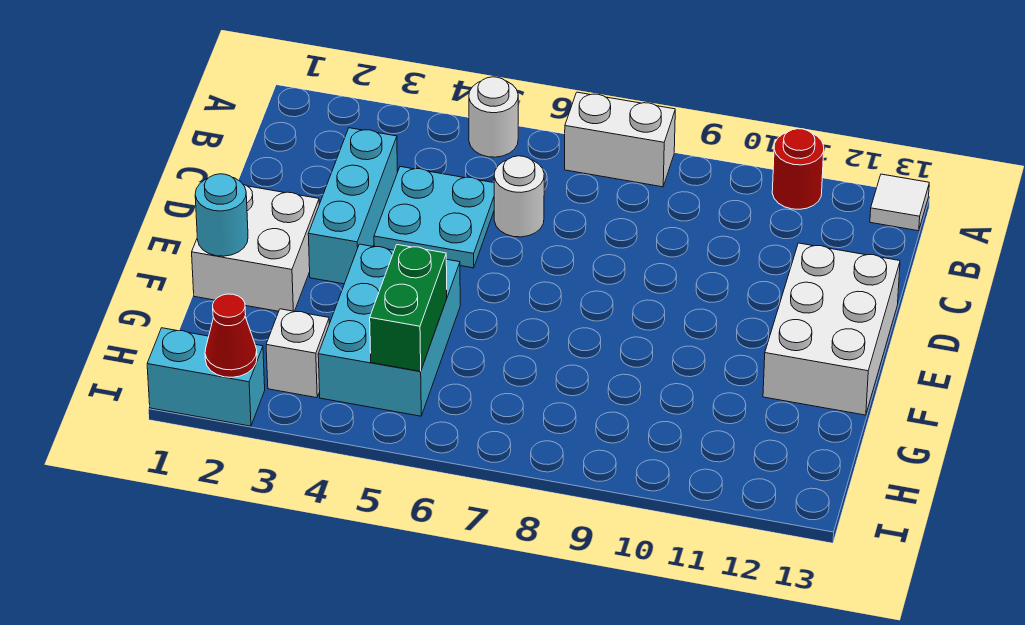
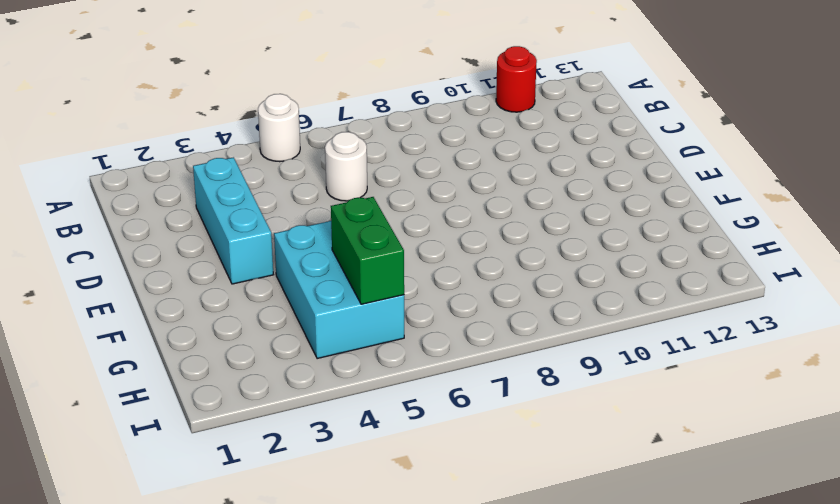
none -> white brick A7:A8 level 1
none -> white tile A13 level 1
none -> cyan plate C4:D5 level 1

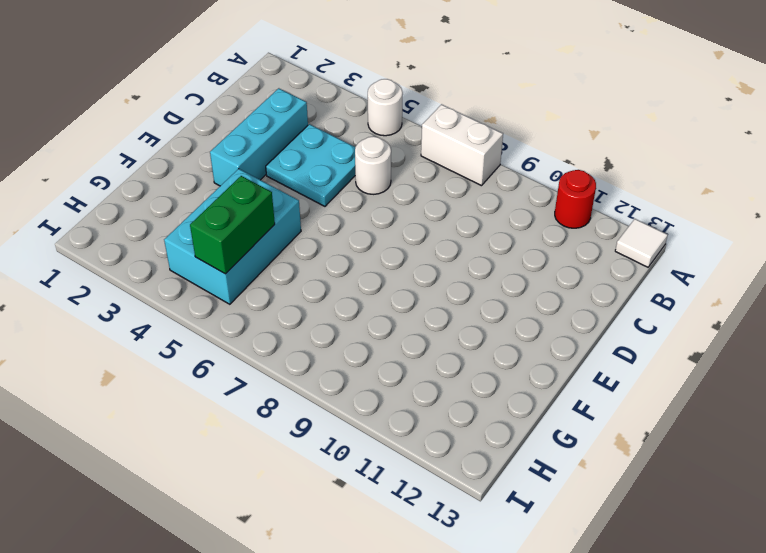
none -> white brick D12:F13 level 1
none -> white brick E1:F2 level 1
none -> white brick H3 level 1

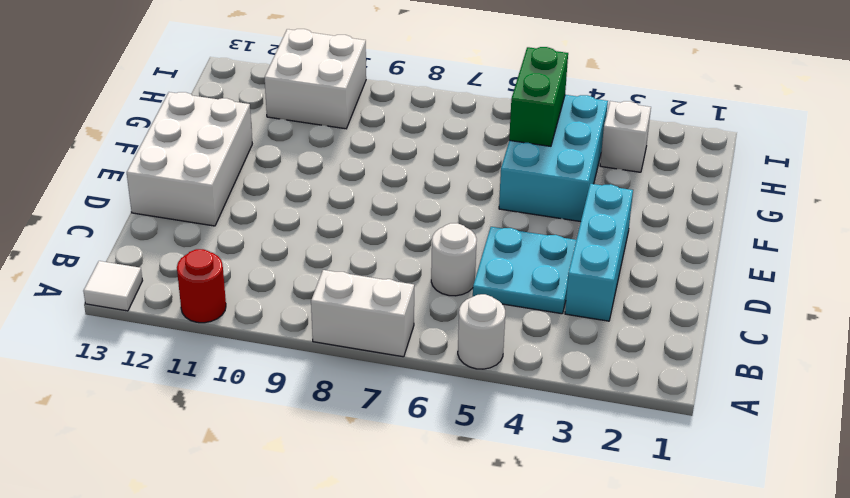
white brick H10:I11 level 1 -> white brick E1:F2 level 1
none -> cyan brick I1:I2 level 1
none -> cyan round brick F1 level 2
none -> red cone I2 level 2

